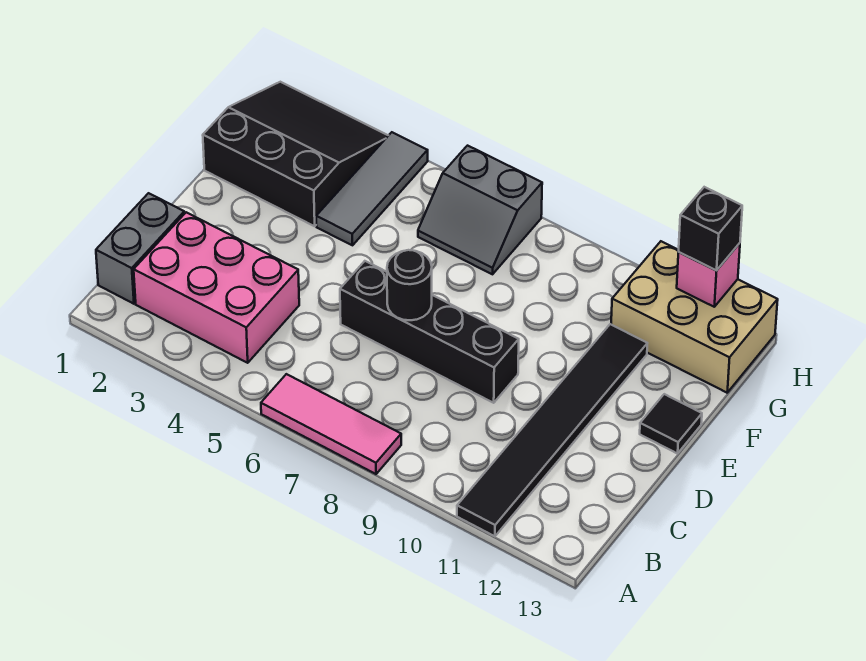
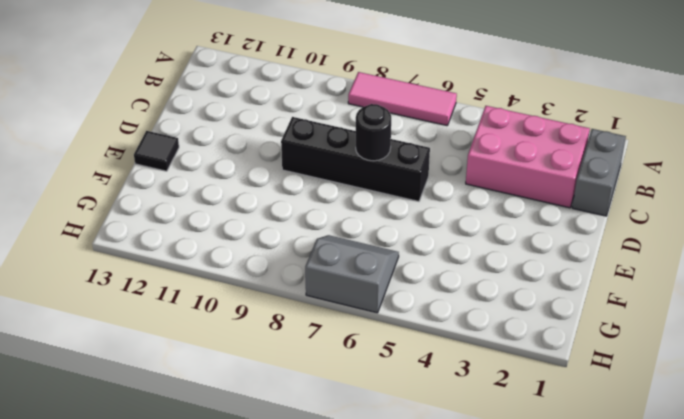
none -> black tile A11:F11 level 1
none -> black slope F1:H3 level 1 top F
none -> grey tile F4:H4 level 1

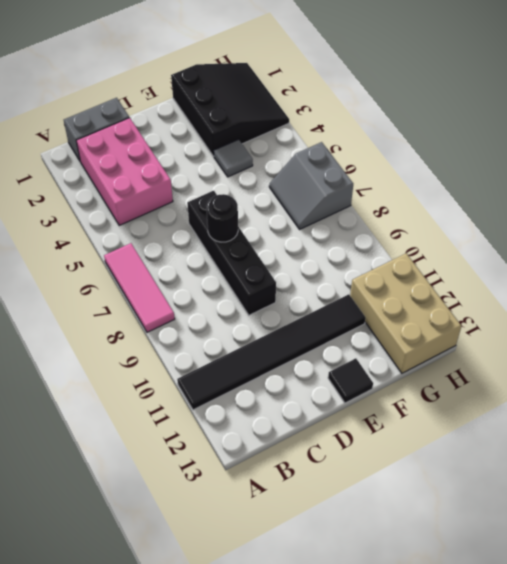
grey tile F4 level 1 -> grey tile F4:H4 level 1
none -> pink brick H12 level 2
none -> black brick H12 level 3

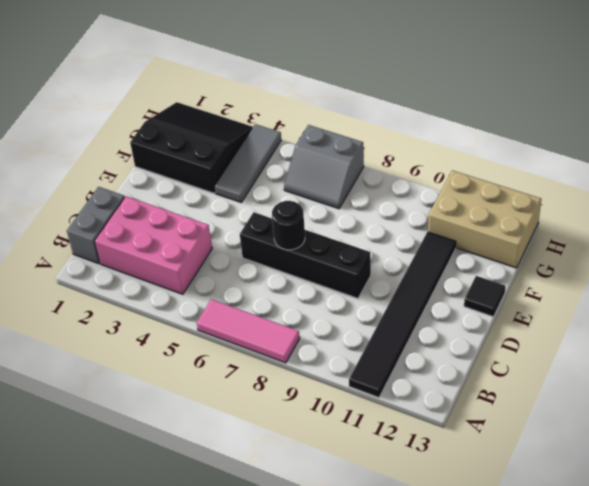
none -> pink brick H12 level 2
none -> black brick H12 level 3

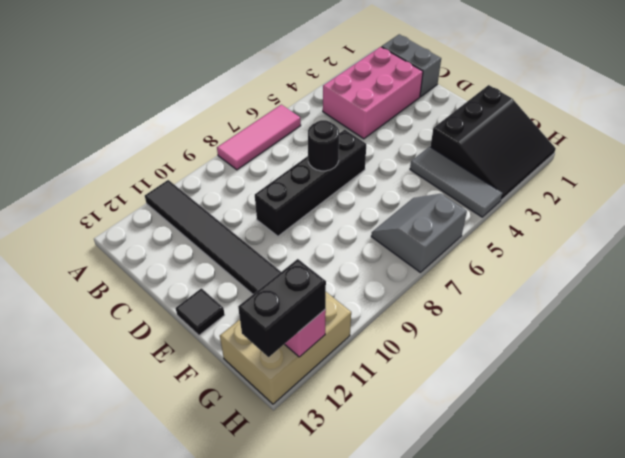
black brick H12:H13 level 3 -> black brick H12 level 3

